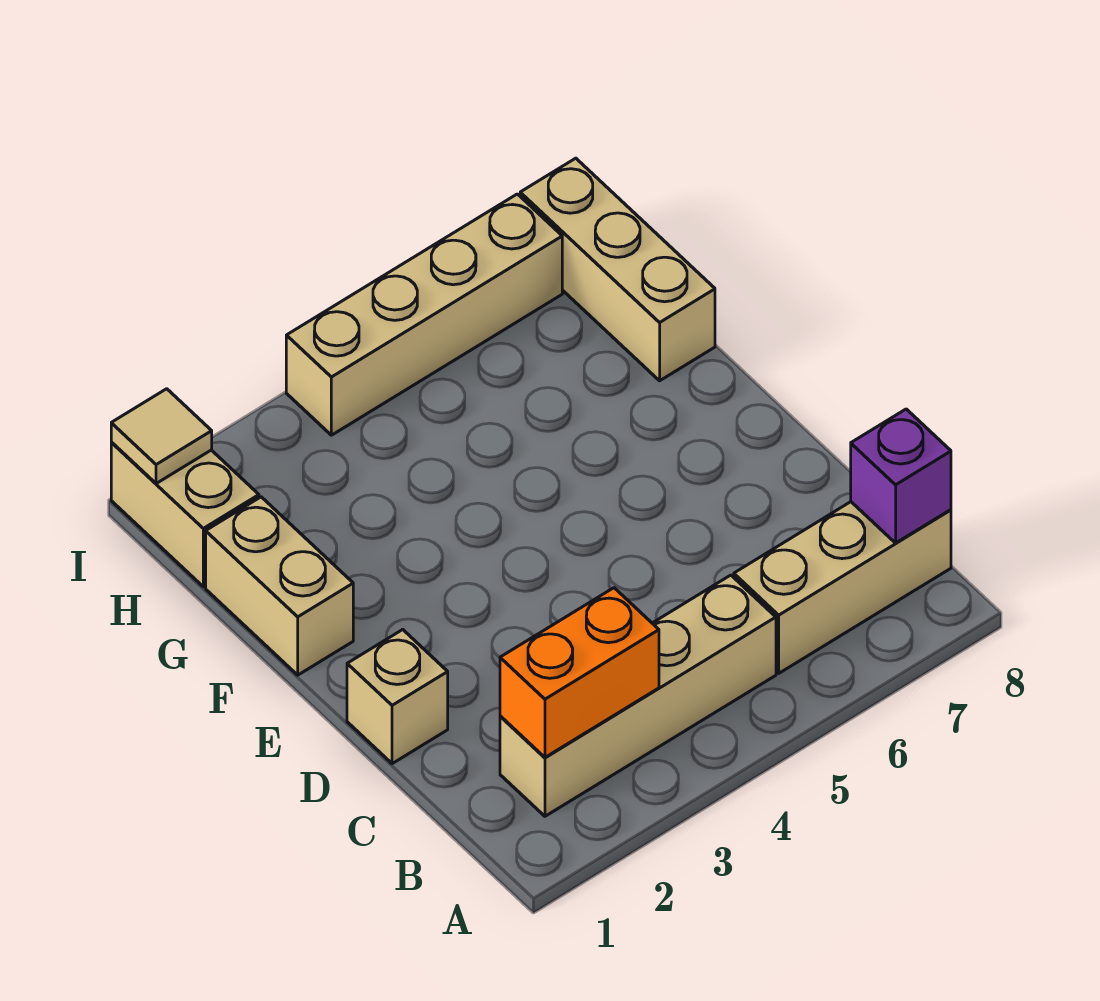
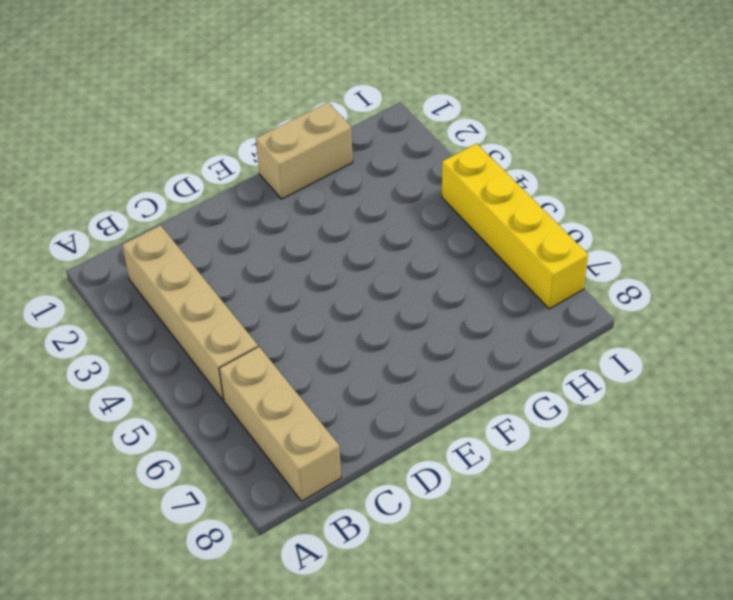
yellow brick I4:I7 level 1 -> tan brick I4:I7 level 1
none -> tan brick D1 level 1
none -> tan brick G8:I8 level 1

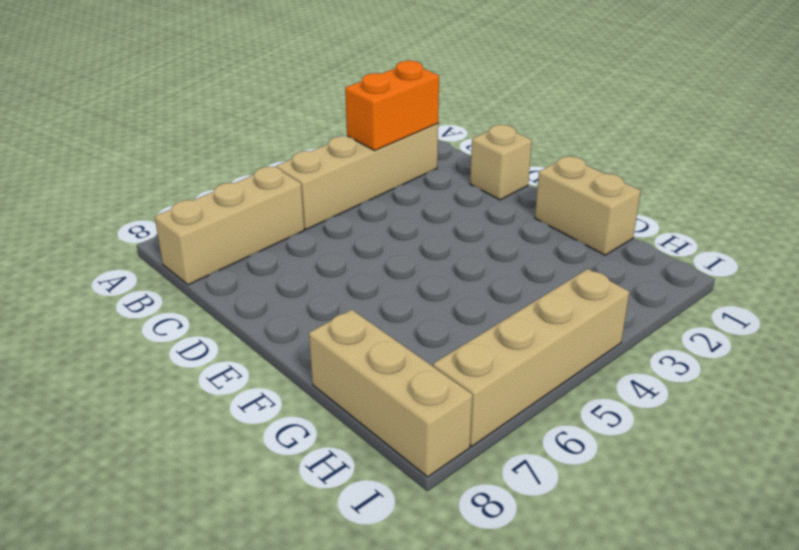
none -> tan brick H1:I1 level 1
none -> purple brick B8 level 2

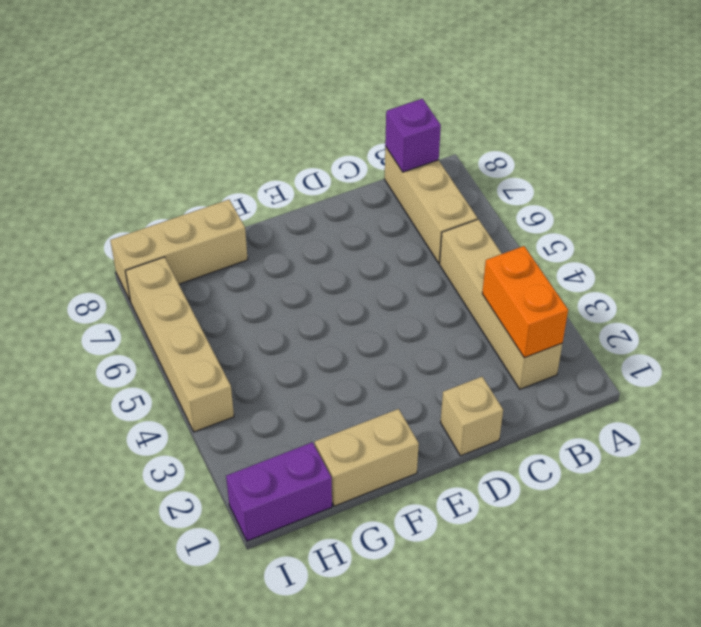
purple brick H1:I1 level 1 -> tan brick H1:I1 level 1
none -> tan tile I1 level 2

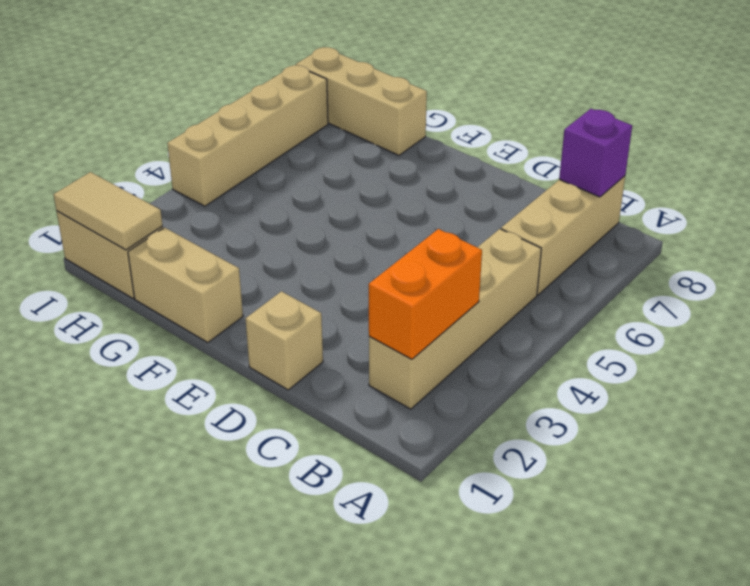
tan tile H1:I1 level 2 -> tan tile I1 level 2

